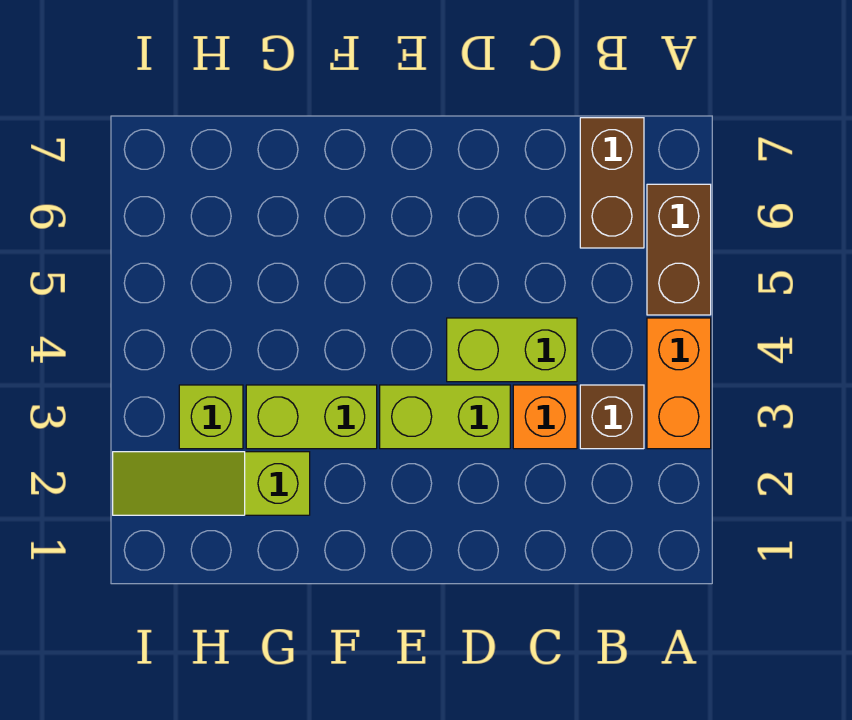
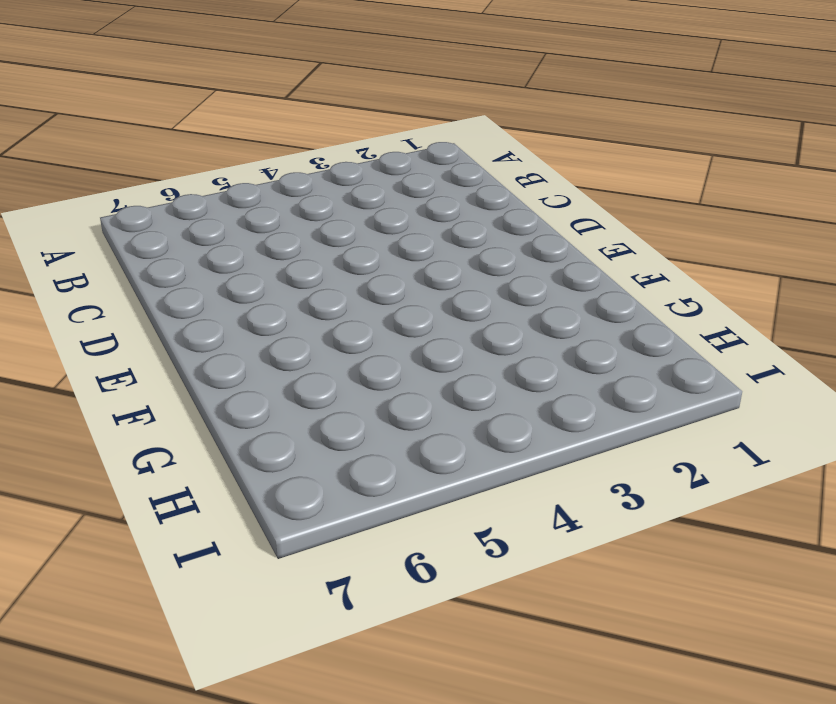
none -> orange brick A3:A4 level 1
none -> brown brick A5:A6 level 1

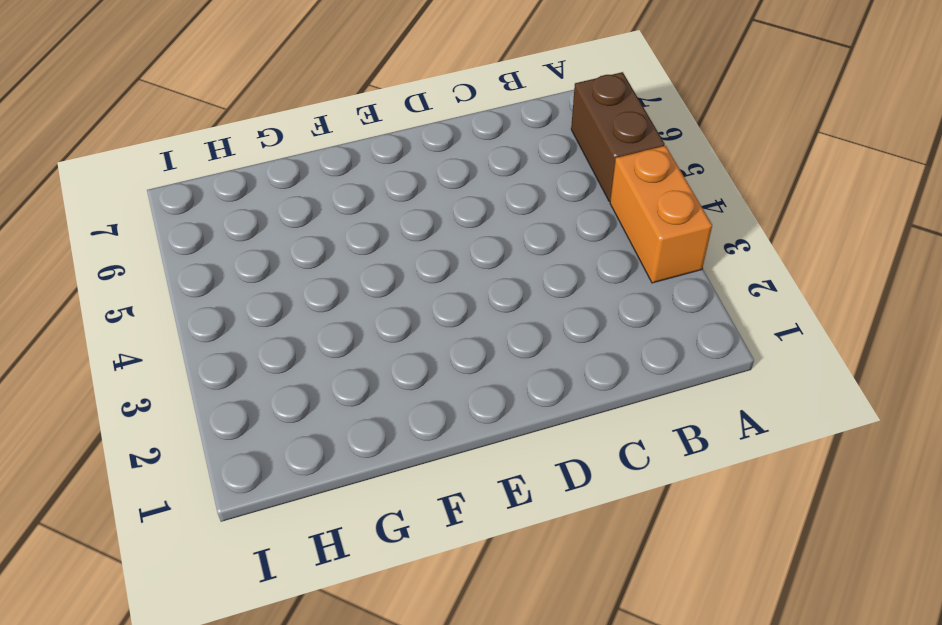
none -> brown brick B3 level 1
none -> brown brick B6:B7 level 1

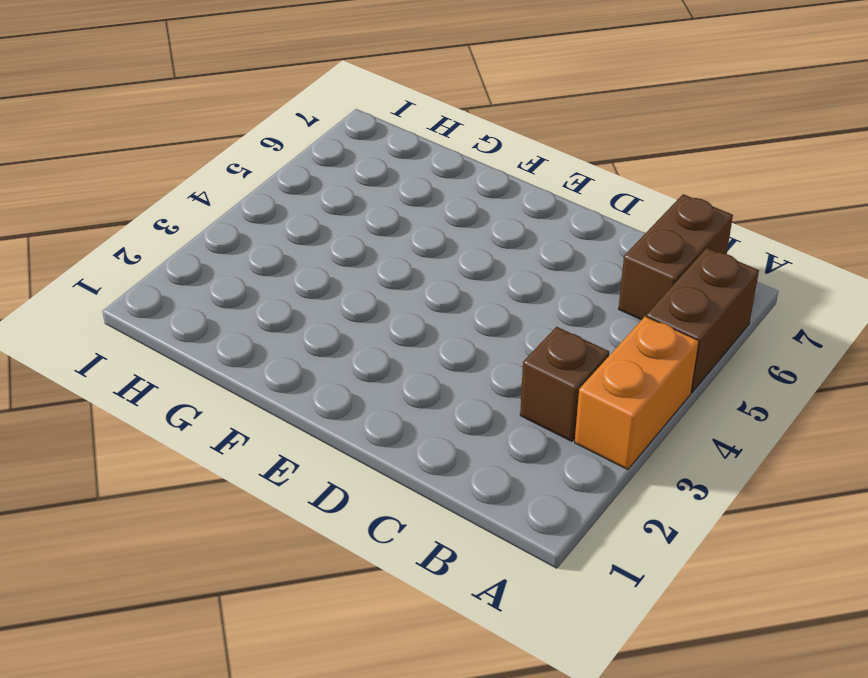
none -> orange brick C3 level 1
none -> lime brick C4:D4 level 1

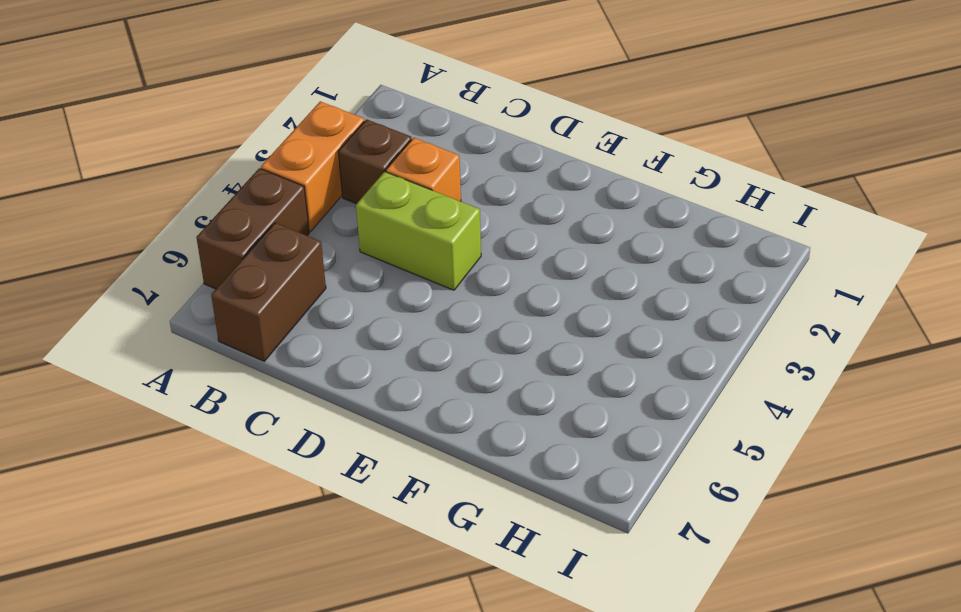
none -> lime brick D3:E3 level 1
none -> lime brick F3:G3 level 1

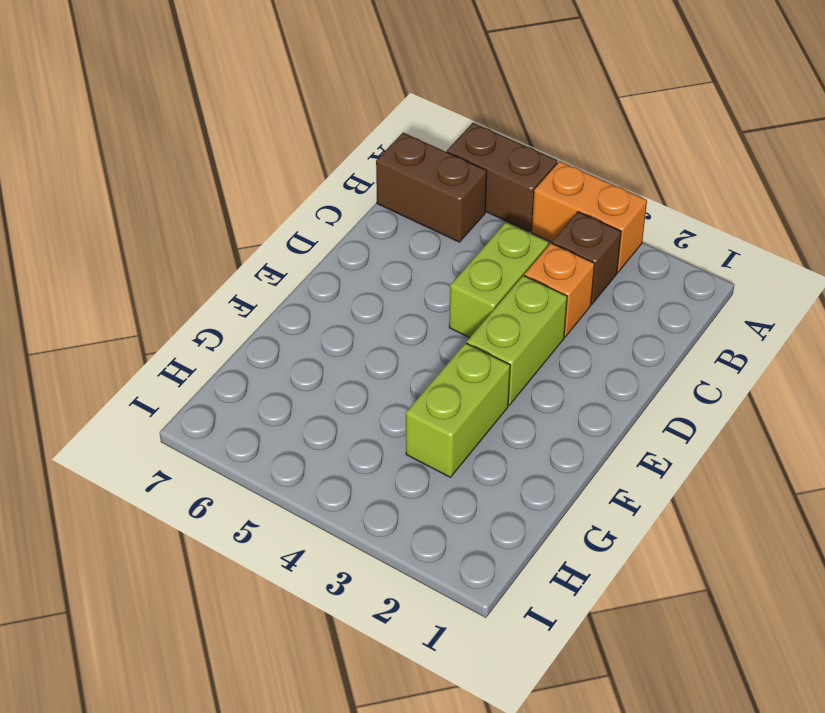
none -> lime slope G2:I2 level 1 top G
none -> lime brick H3 level 1

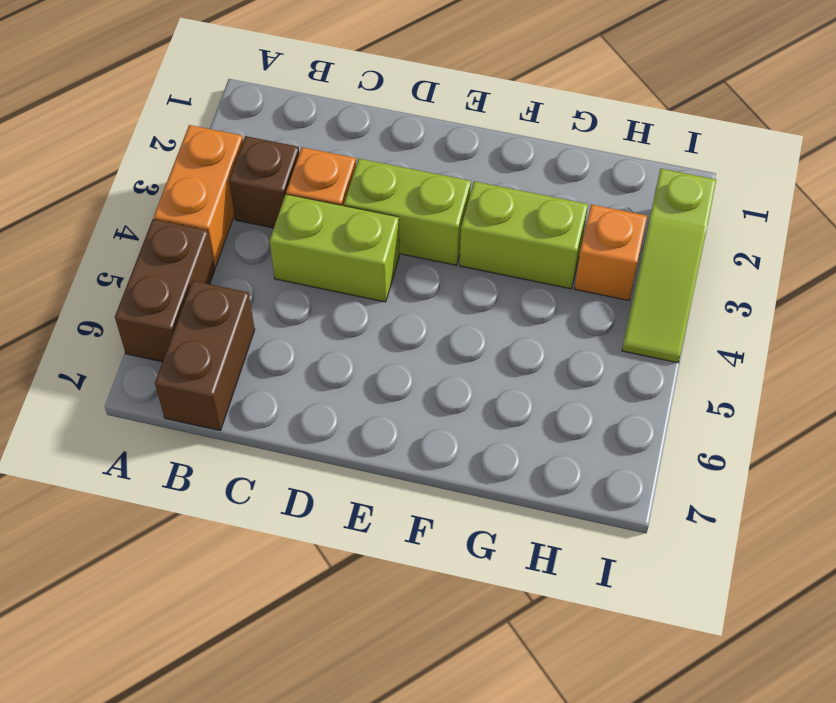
orange brick H3 level 1 -> lime brick H3 level 1
lime slope I2:I4 level 1 top 2 -> lime slope G2:I2 level 1 top G

